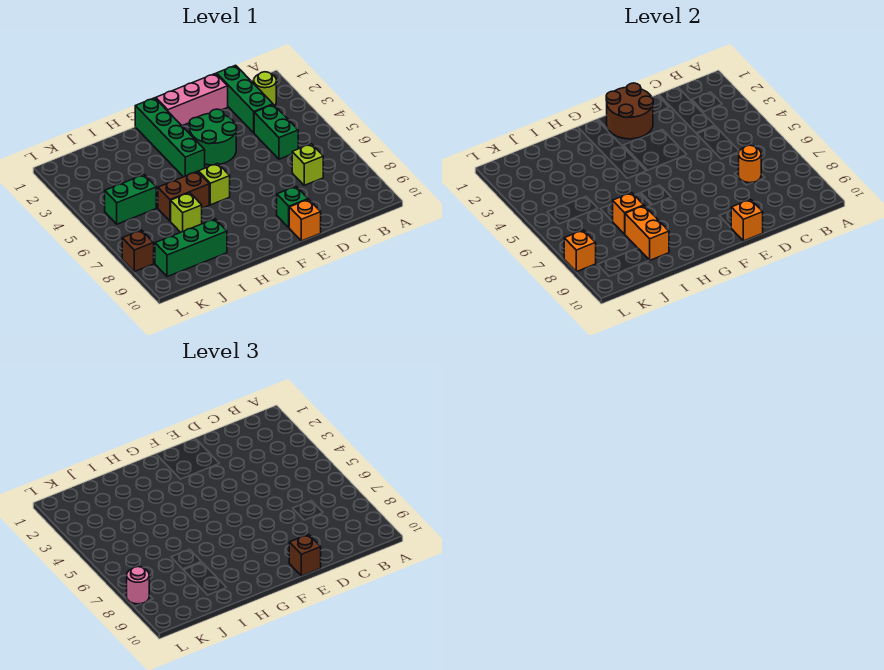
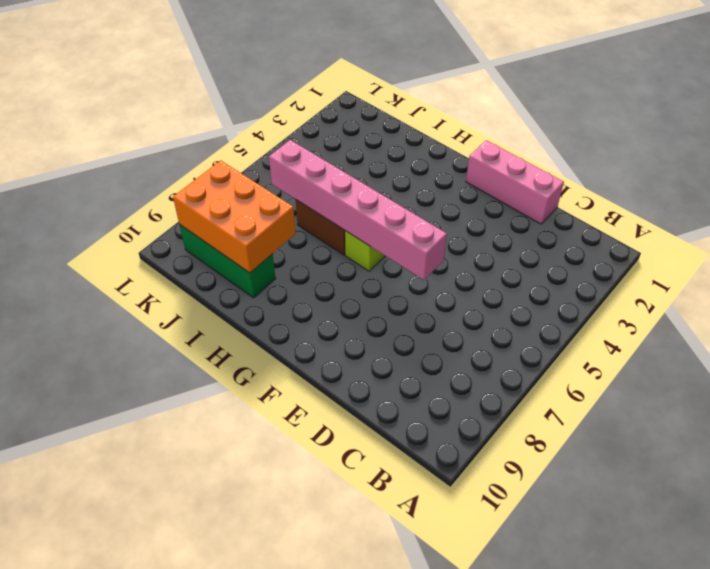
pink brick E6:J6 level 2 -> none
orange brick I8:K9 level 2 -> orange brick I8:I9 level 2
none -> lime round brick B2 level 1
none -> green brick C1:C3 level 1
none -> green brick C4:C5 level 1

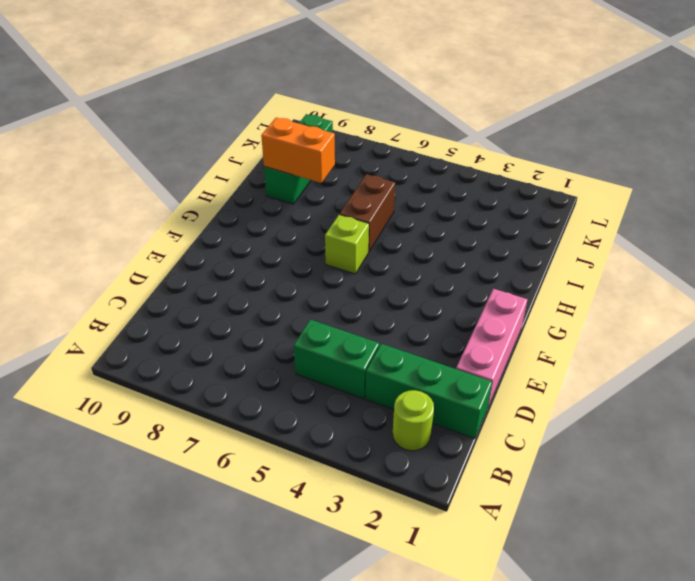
none -> lime brick C7 level 1
none -> green round brick E3:F4 level 1
none -> green brick E9 level 1

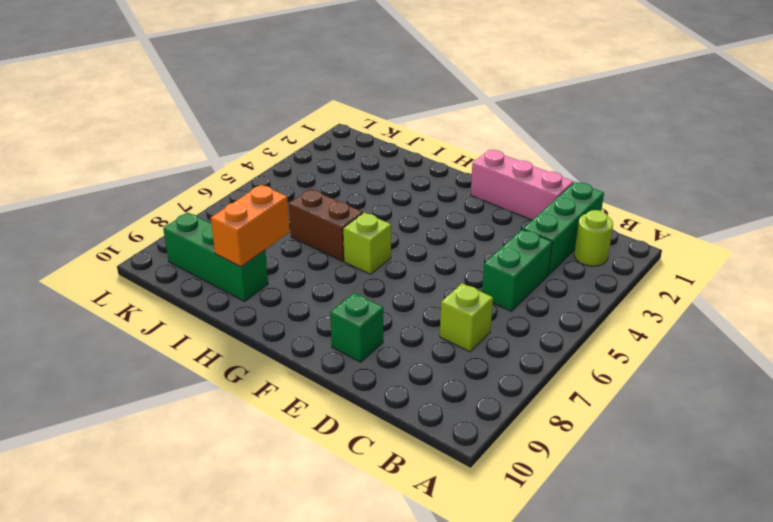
none -> green round brick E3:F4 level 1
none -> orange brick E10 level 1
none -> green brick G1:G4 level 1

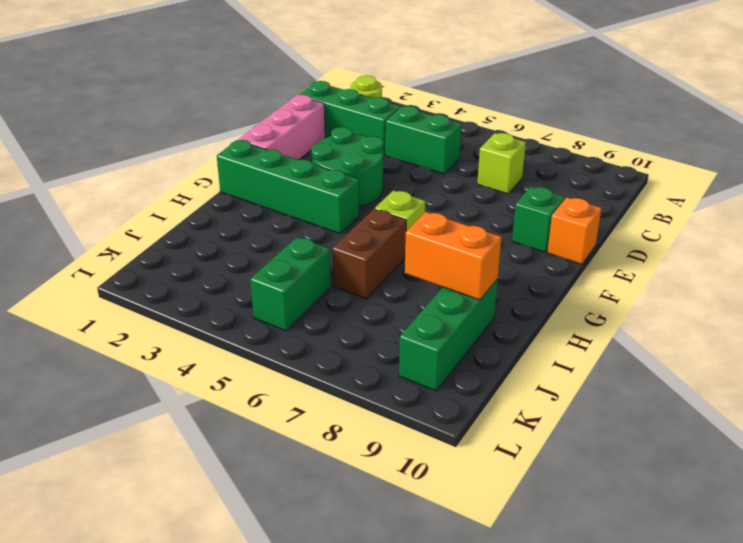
none -> lime brick I7 level 1
none -> brown brick L8 level 1
none -> orange round brick C7 level 2

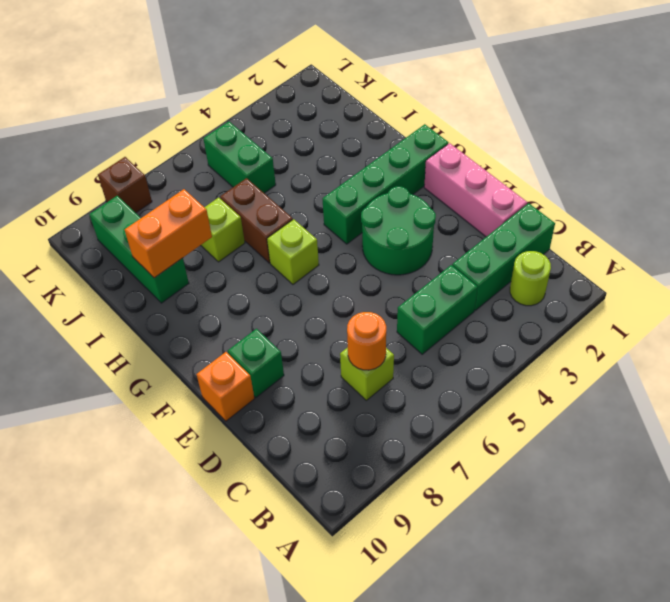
none -> brown round brick E1:F2 level 2
none -> orange brick E10 level 2
none -> orange brick I7 level 2

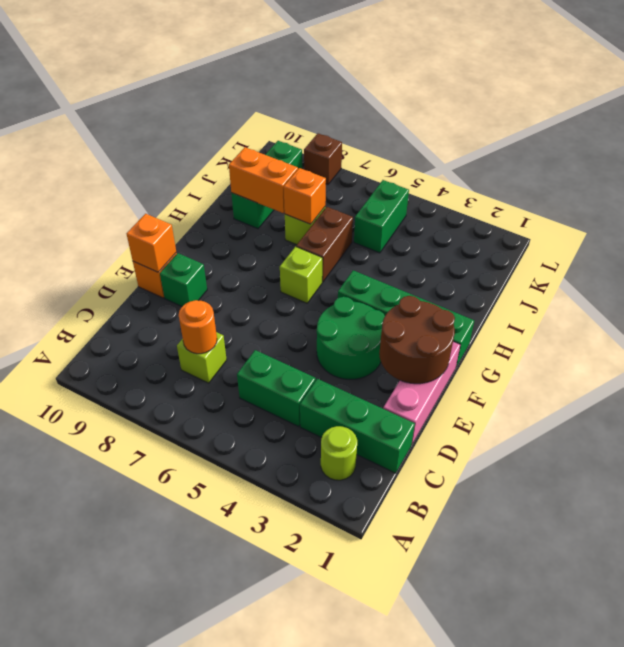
none -> orange brick L8 level 2
none -> brown brick E10 level 3
none -> pink round brick L8 level 3

